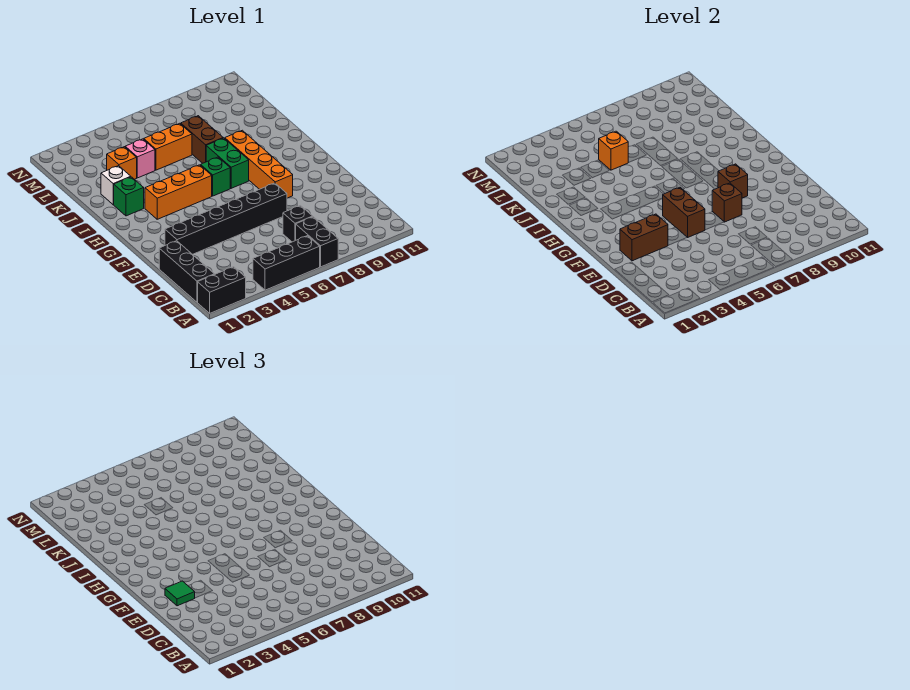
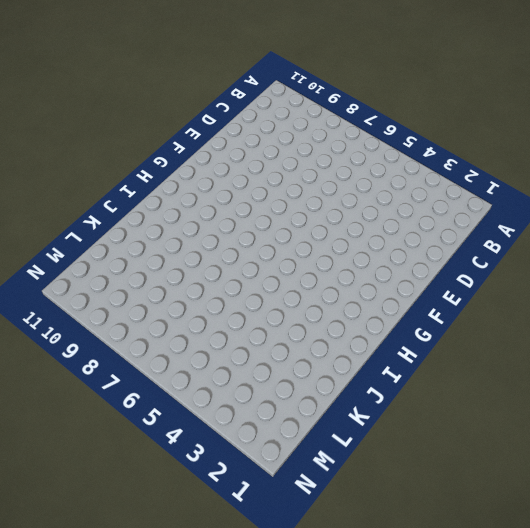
none -> black brick A1:A2 level 1
none -> black brick A4:A6 level 1
none -> black brick A7:B7 level 1

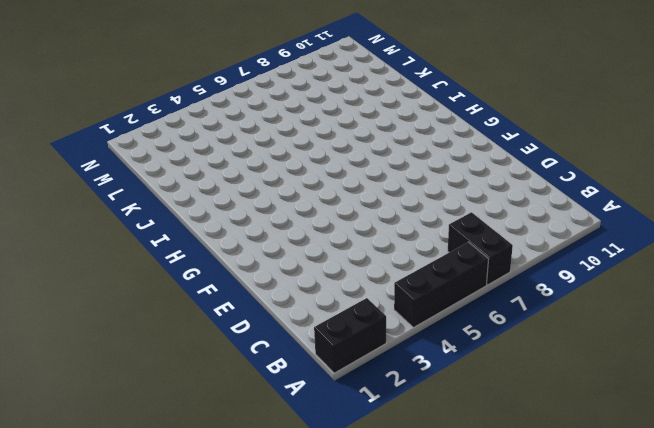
none -> black brick B1:D1 level 1
none -> black brick C7 level 1
none -> black brick E2:E7 level 1

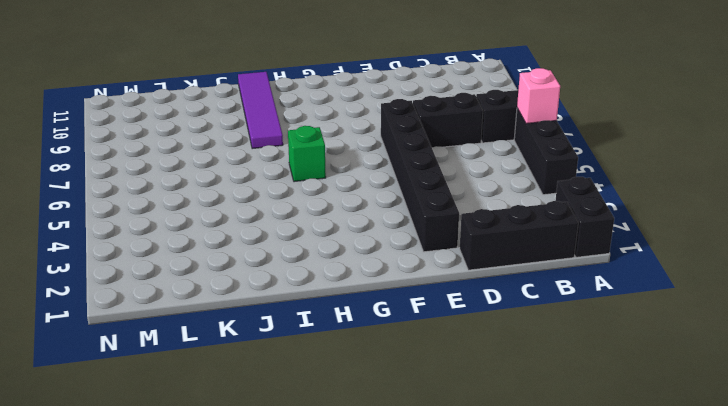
pink brick A6 level 2 -> pink brick K4 level 1
black brick C7:D7 level 1 -> black brick C7 level 1
purple tile I8:I11 level 1 -> orange brick F8:I8 level 1
none -> orange brick H3:H5 level 1
none -> green brick H7:I7 level 1
none -> green brick I2 level 1

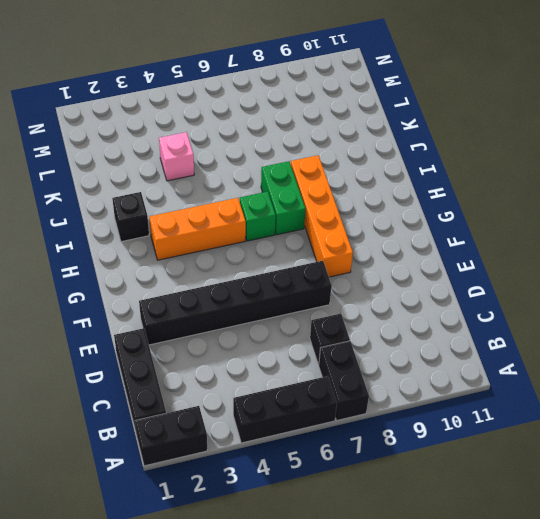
black brick I2 level 1 -> green brick I2 level 1
none -> white brick J2 level 1
none -> brown brick J7:K7 level 1
none -> orange brick K3 level 1

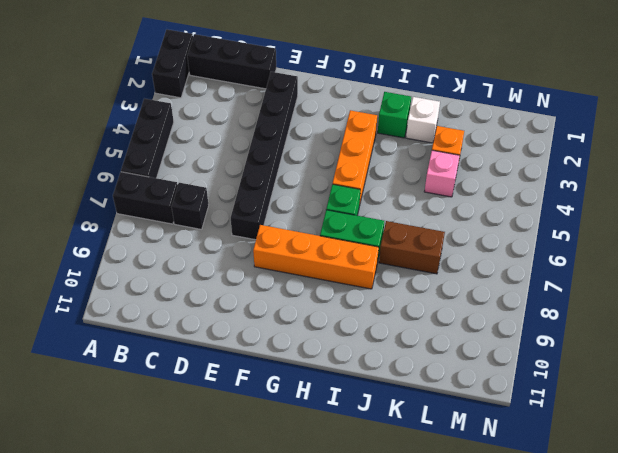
none -> orange brick K5:K6 level 1
none -> brown brick E2:E3 level 2
none -> brown brick E5:F5 level 2

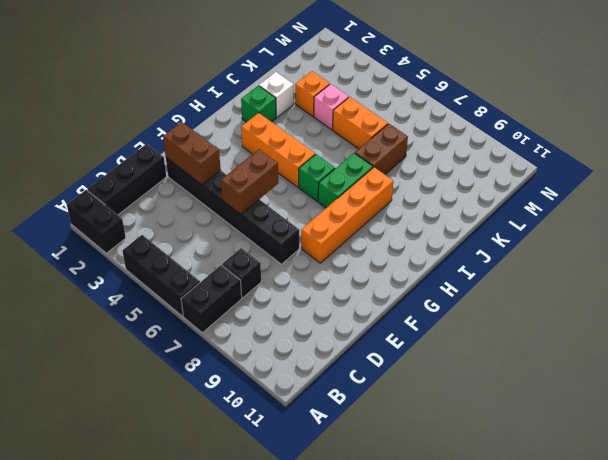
none -> brown brick E7 level 2
none -> brown brick F8 level 2
none -> orange brick K5 level 2

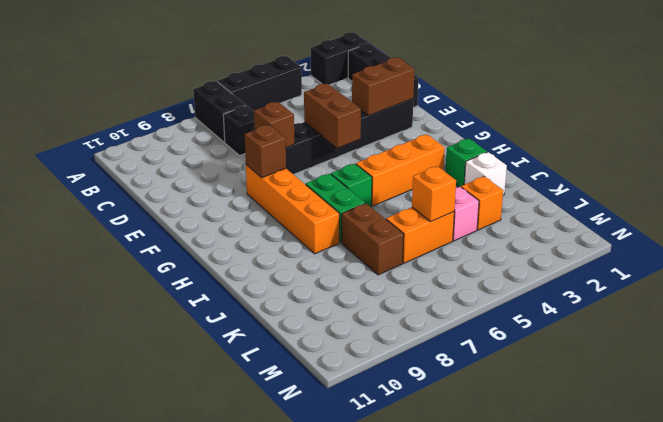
none -> green tile E2 level 3

